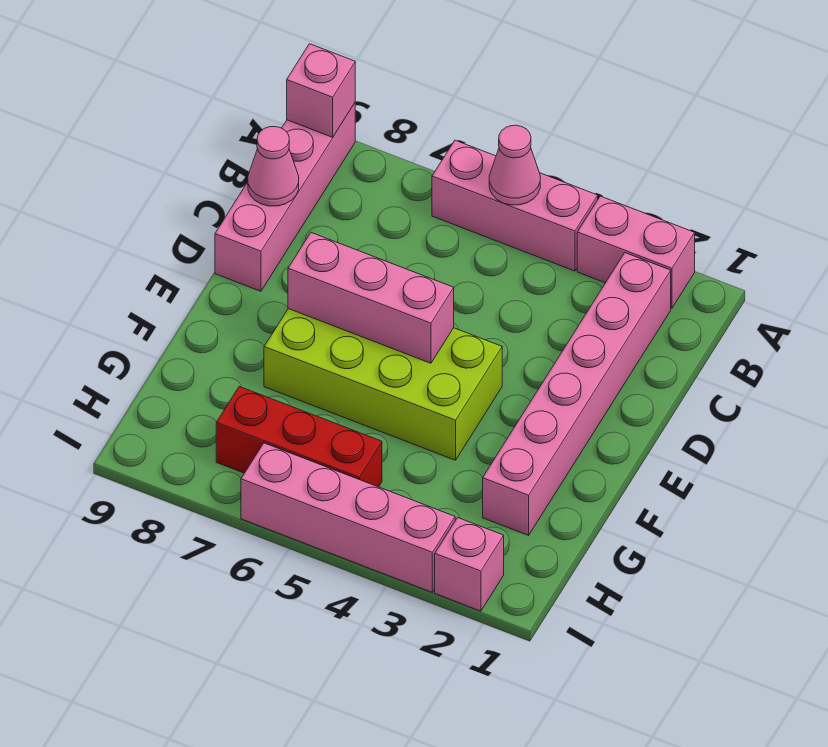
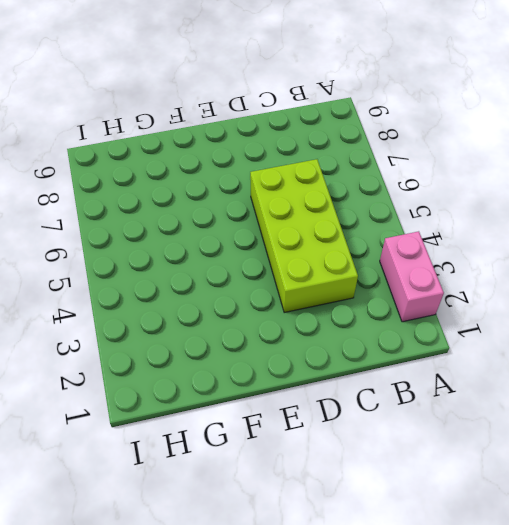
lime brick C3:D6 level 1 -> lime brick E4:F7 level 1
none -> pink brick A4:A6 level 1
none -> pink brick A9:D9 level 1
none -> pink brick B2:G2 level 1

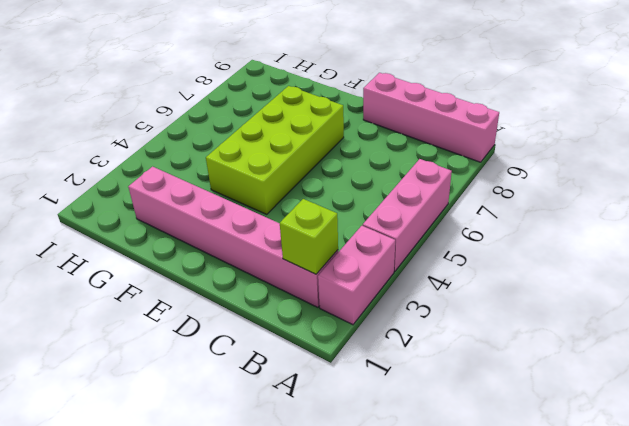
lime brick B2 level 2 -> none
none -> red brick H5:H7 level 1
none -> pink brick I2 level 1
none -> pink brick I3:I6 level 1

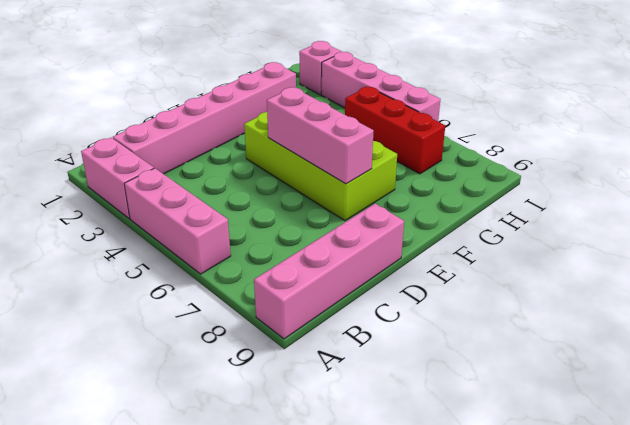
none -> pink cone A5 level 2
none -> pink brick A9 level 2
none -> pink cone C9 level 2

